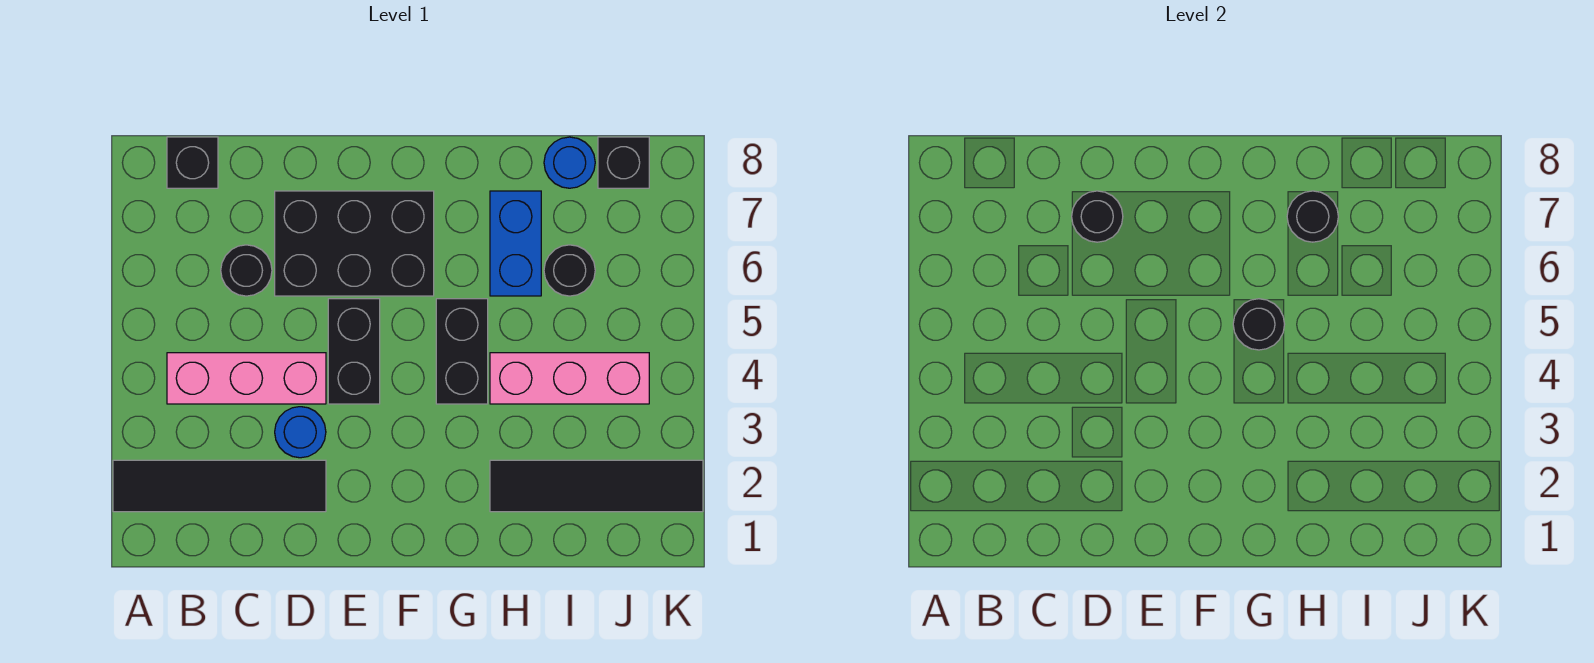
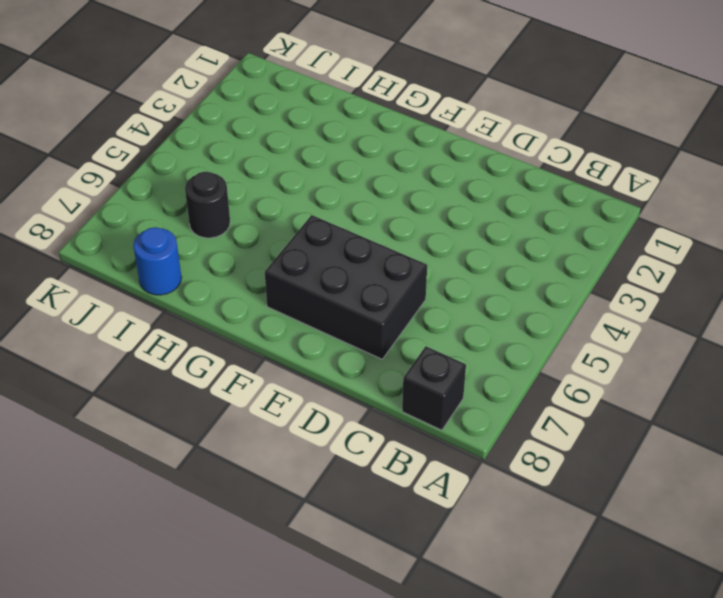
none -> black tile A2:D2 level 1
none -> pink brick B4:D4 level 1
none -> black round brick C6 level 1

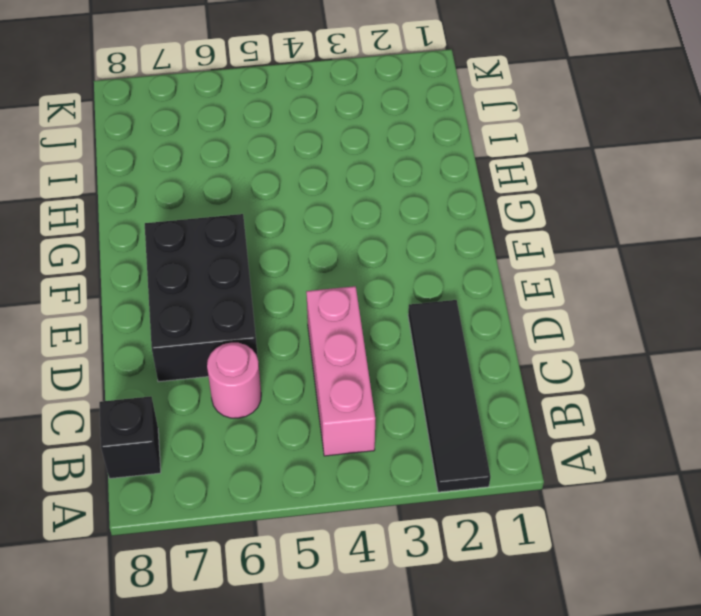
pink round brick C6 level 1 -> black round brick C6 level 1
none -> blue round brick D3 level 1
none -> black brick E4:E5 level 1
none -> black brick G4:G5 level 1

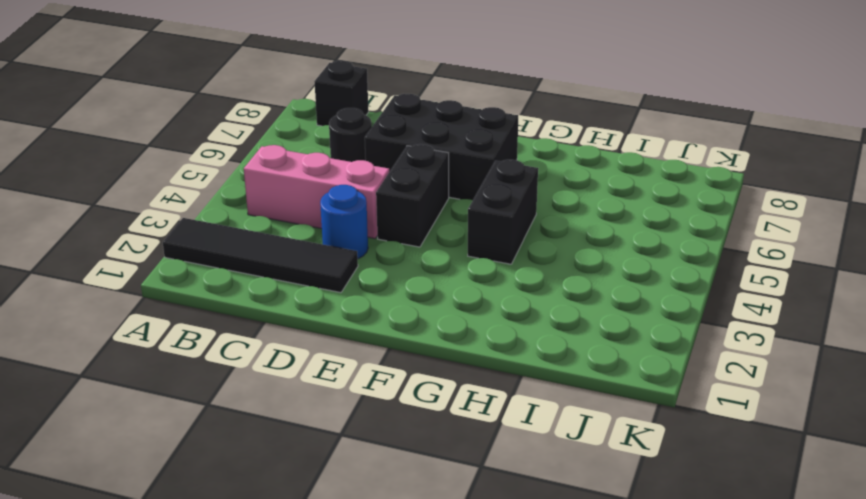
none -> black tile H2:K2 level 1
none -> pink brick H4:J4 level 1
none -> blue brick H6:H7 level 1

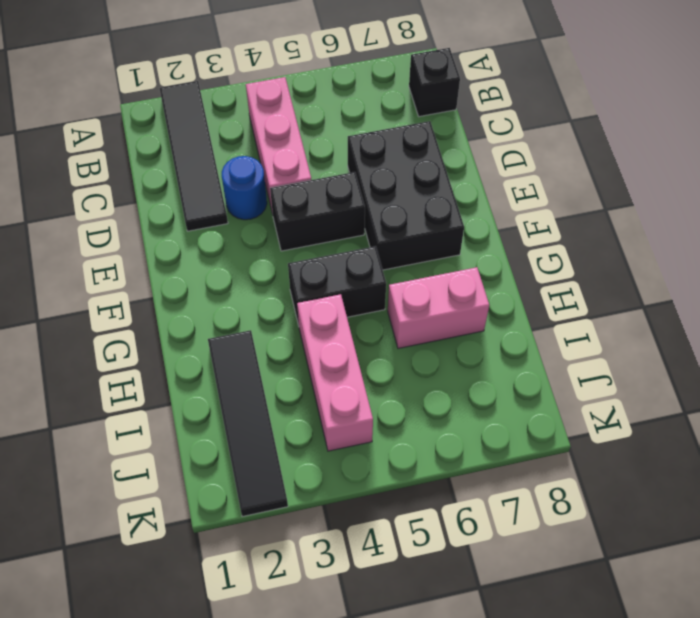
pink brick H6:H7 level 1 -> blue brick H6:H7 level 1
none -> black round brick C6 level 1
none -> black round brick I6 level 1
none -> blue round brick I8 level 1

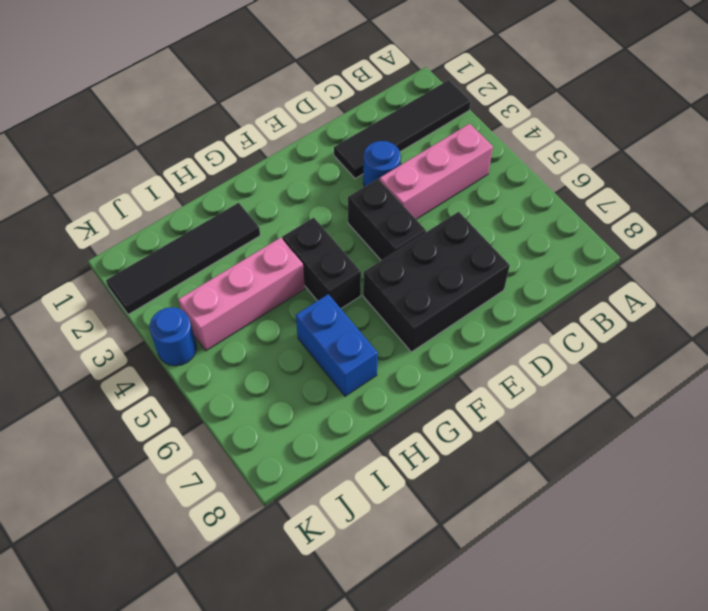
blue round brick K4 level 1 -> blue round brick I8 level 1
none -> black brick B8 level 1
none -> black round brick C6 level 1
none -> black round brick I6 level 1

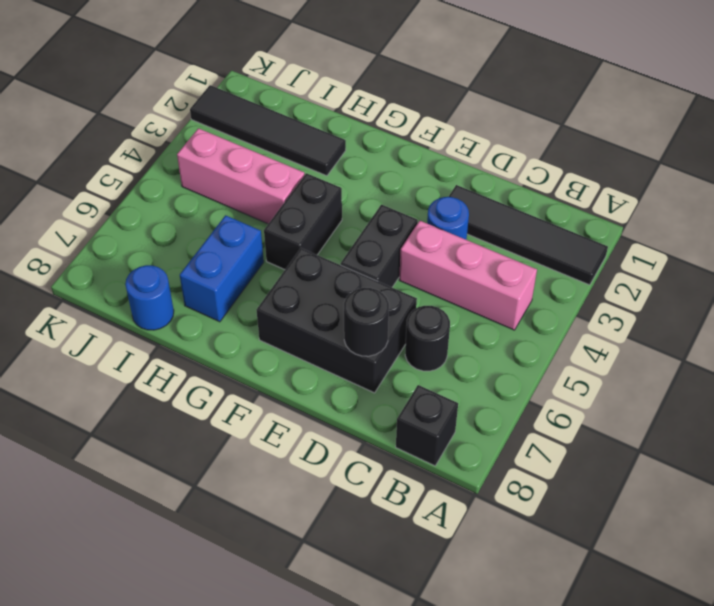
none -> black round brick I6 level 1
none -> black brick J8 level 1
none -> black round brick G5 level 2

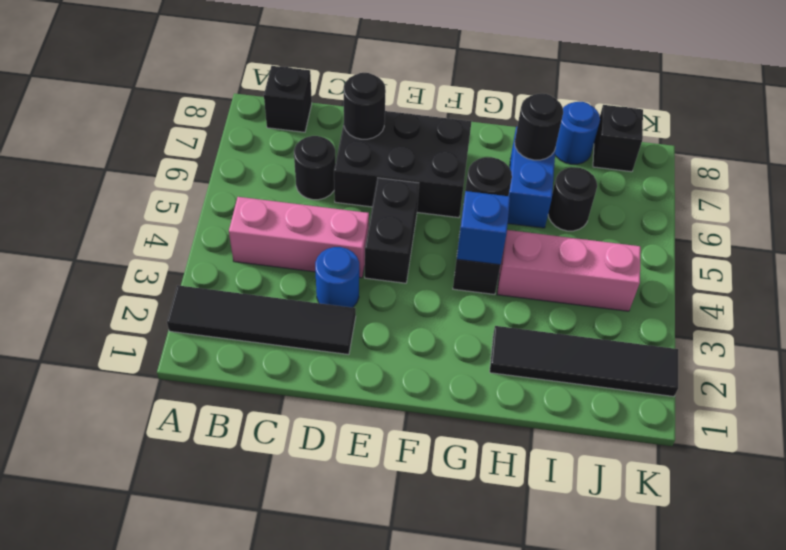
blue brick G4 level 2 -> none

